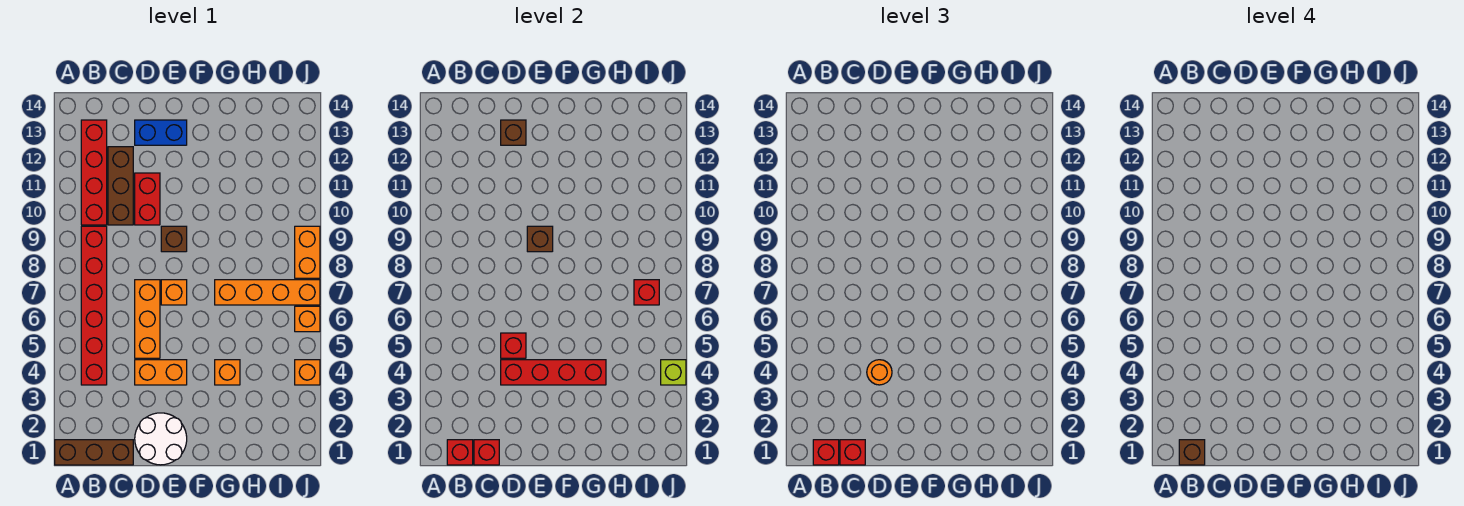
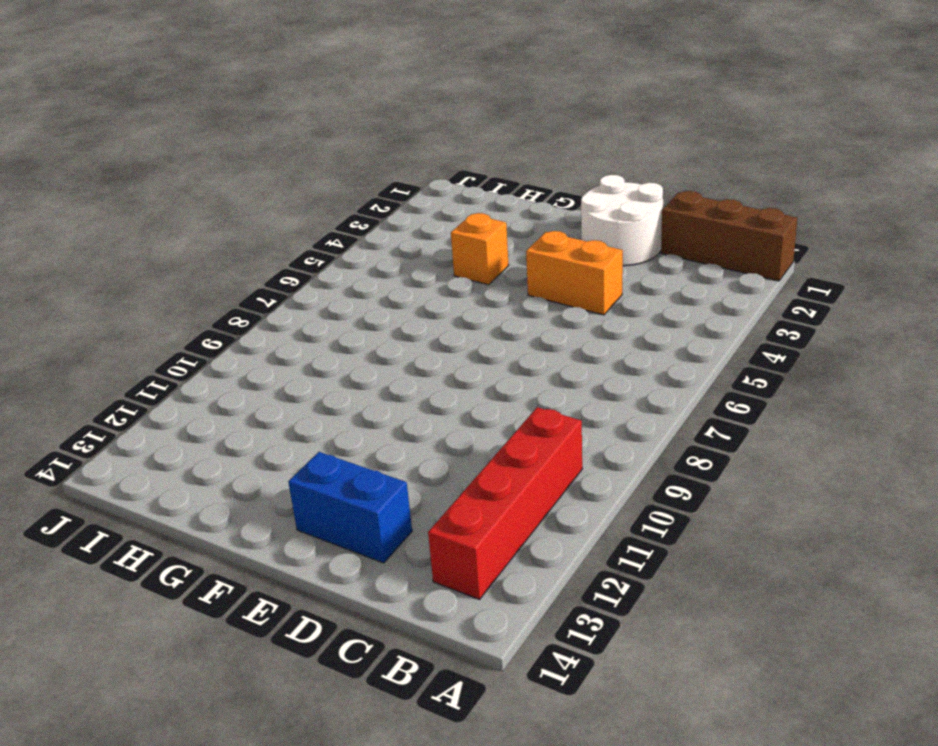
none -> red brick B4:B9 level 1
none -> brown brick C10:C12 level 1
none -> orange brick D5:D7 level 1

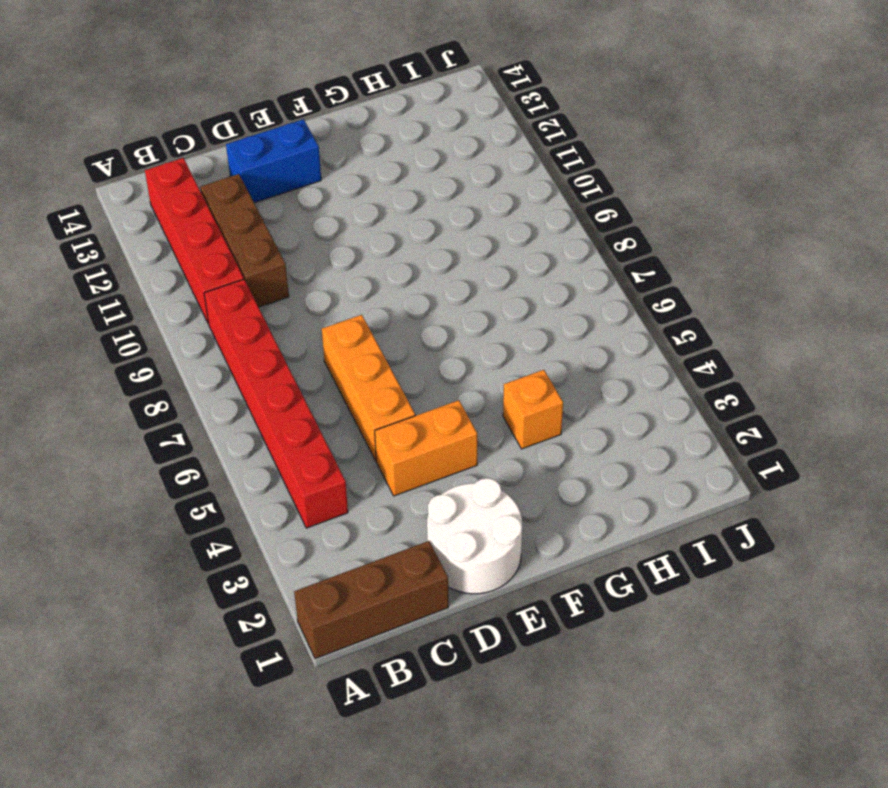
none -> red brick D10:D11 level 1
none -> orange brick E7 level 1
none -> brown brick E9 level 1

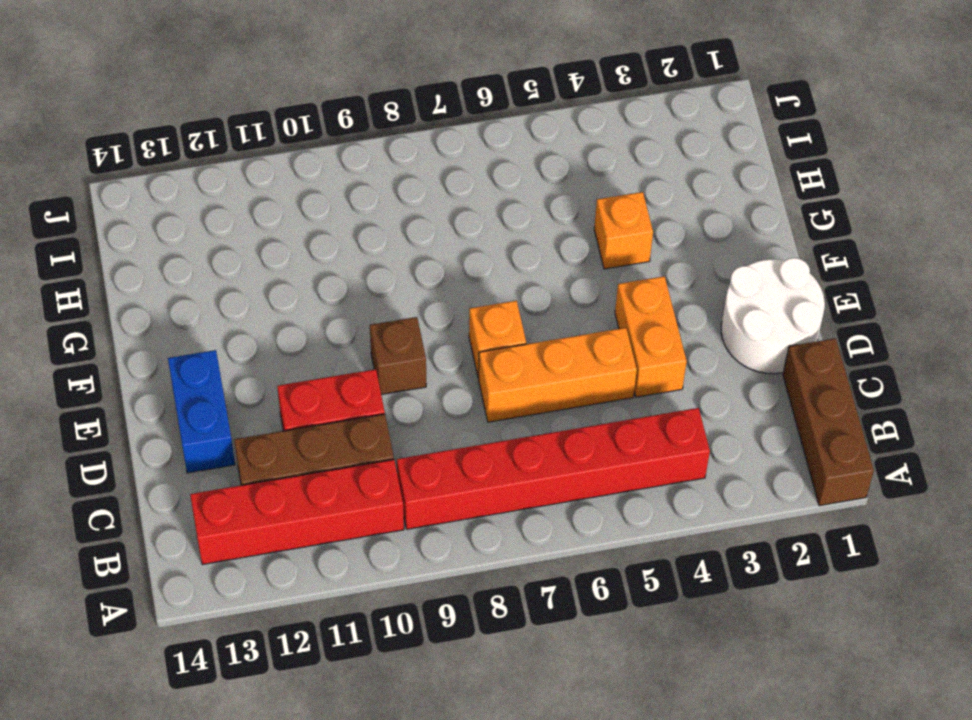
none -> orange brick G7:J7 level 1
none -> orange brick J4 level 1
none -> orange brick J6 level 1

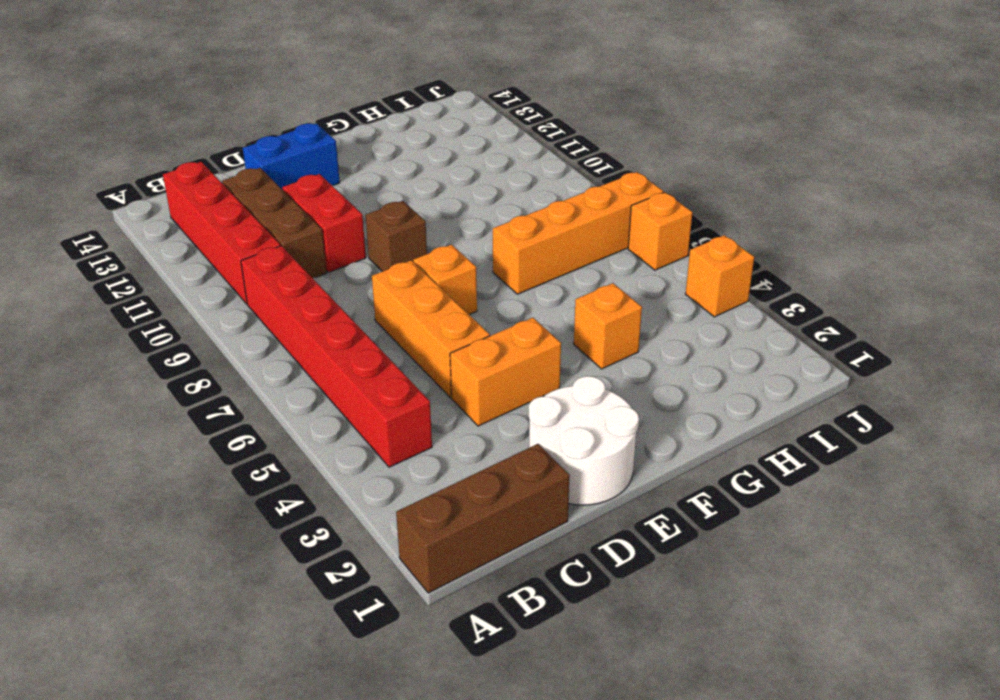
none -> orange brick J8:J9 level 1
none -> red brick B1 level 2
none -> red brick C1 level 2

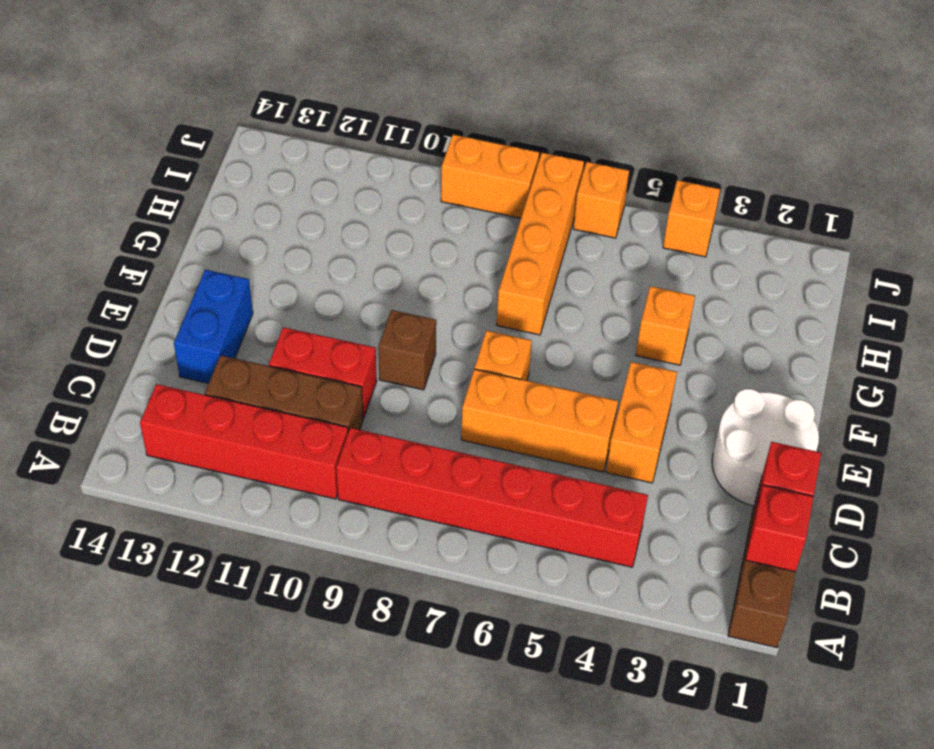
none -> red brick D4:G4 level 2
none -> red brick D5 level 2
none -> brown brick D13 level 2

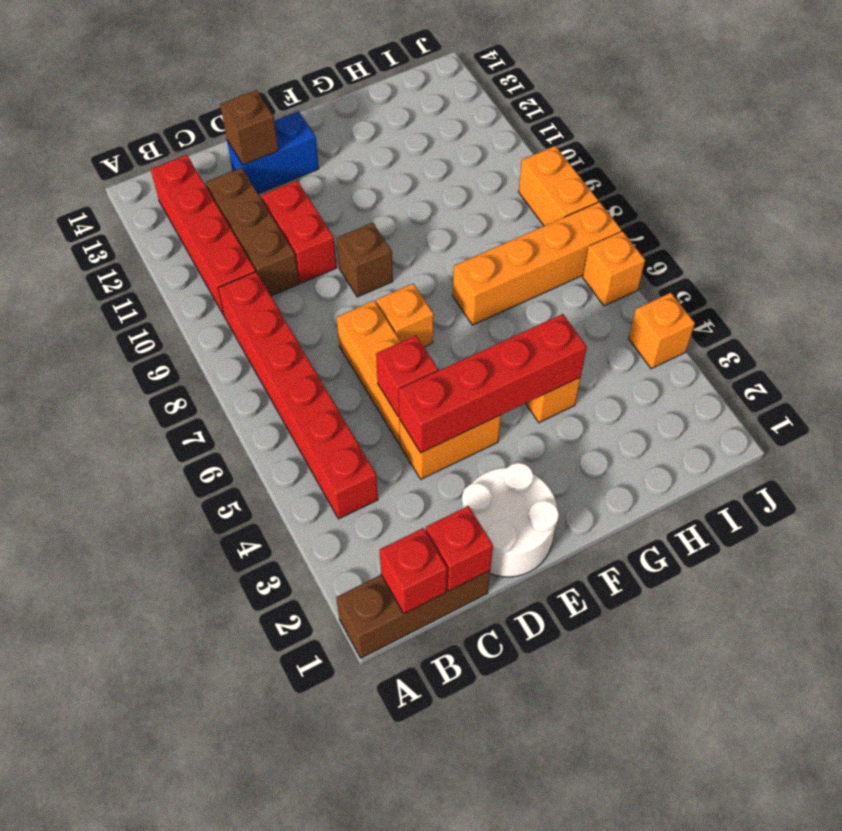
none -> brown brick E9 level 2
none -> red brick I7 level 2
none -> lime brick J4 level 2

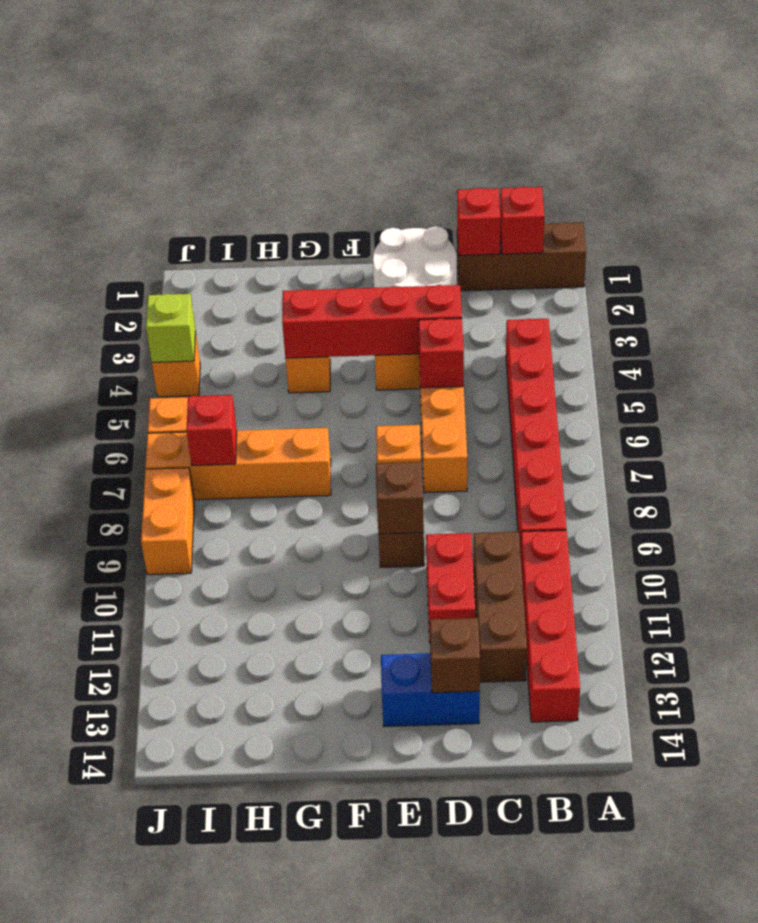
none -> red brick B1 level 3
none -> red brick C1 level 3
none -> orange round brick D4 level 3

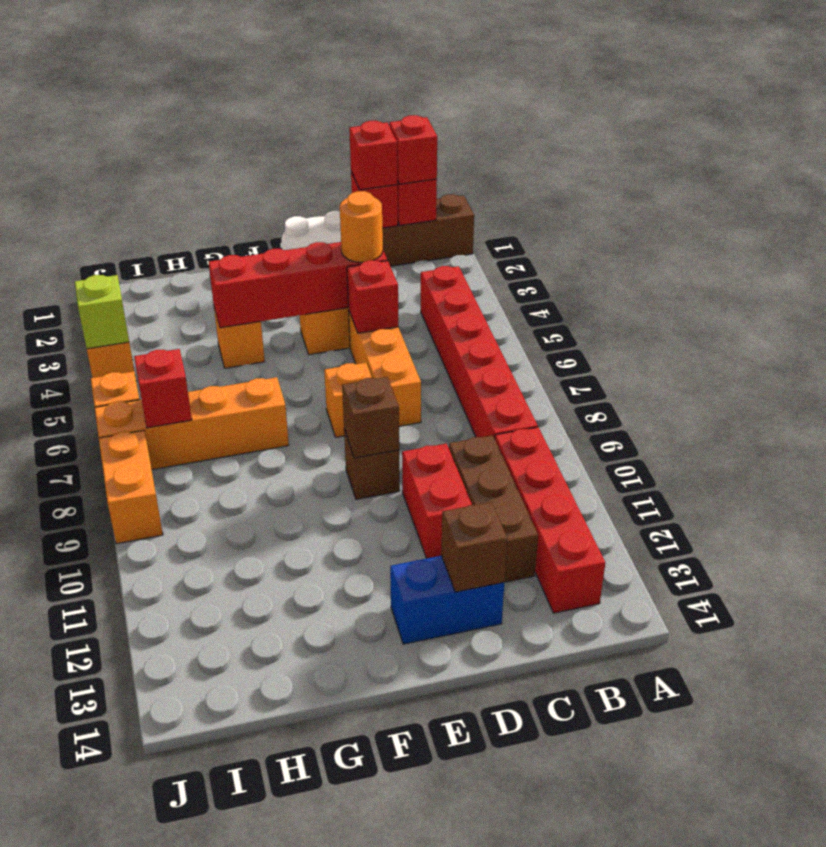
none -> brown brick B1 level 4

